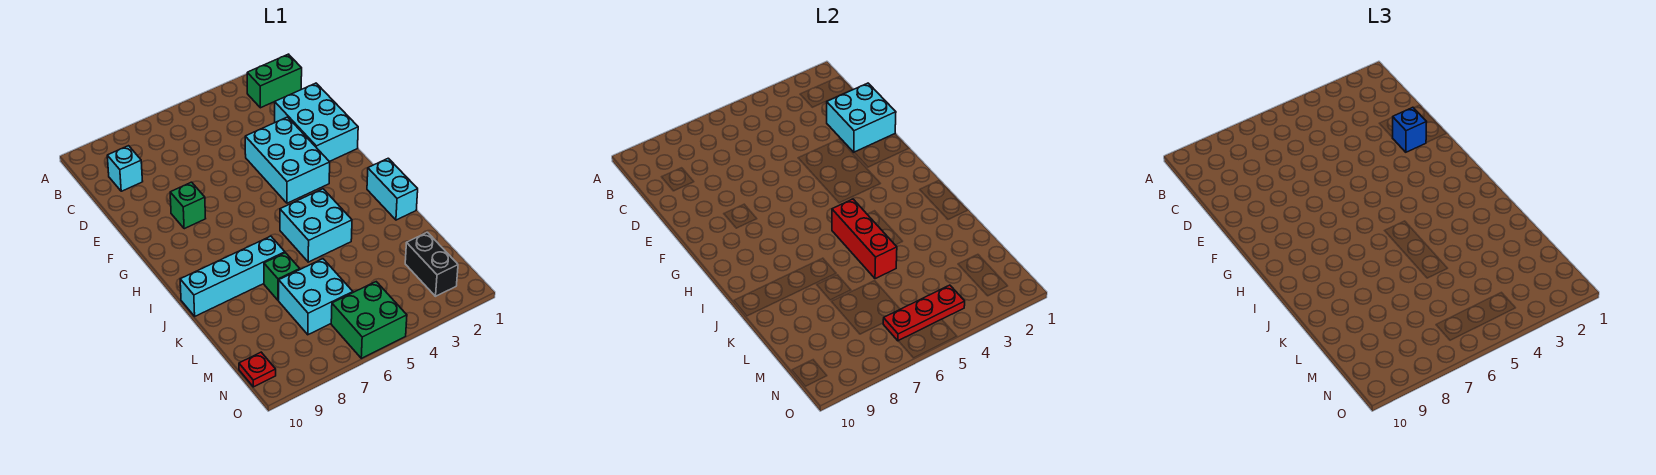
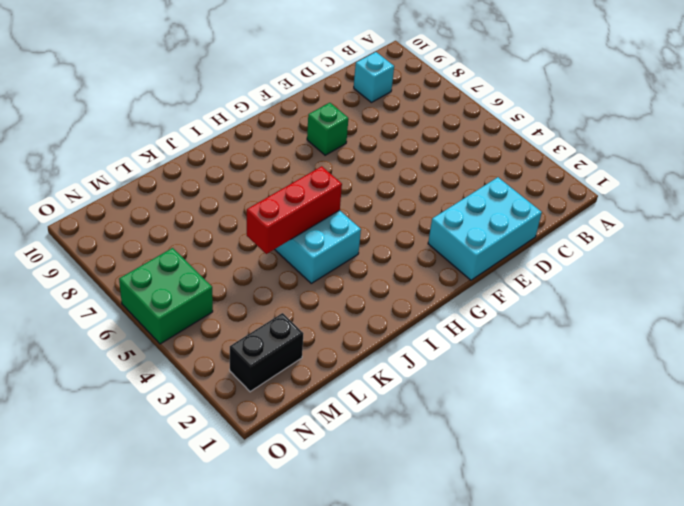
none -> green brick B1:B2 level 1
none -> cyan brick E3:G4 level 1
none -> cyan brick I1:J1 level 1

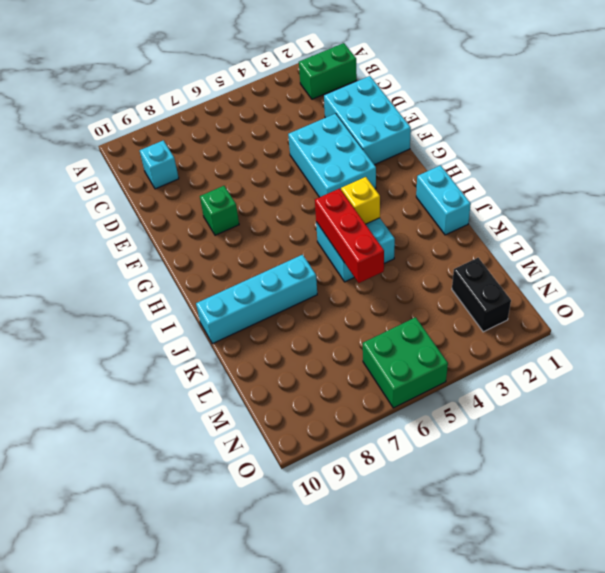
yellow brick I4 level 2 -> none
none -> green brick K7 level 1
none -> cyan brick L6:M7 level 1
none -> red plate N10 level 1

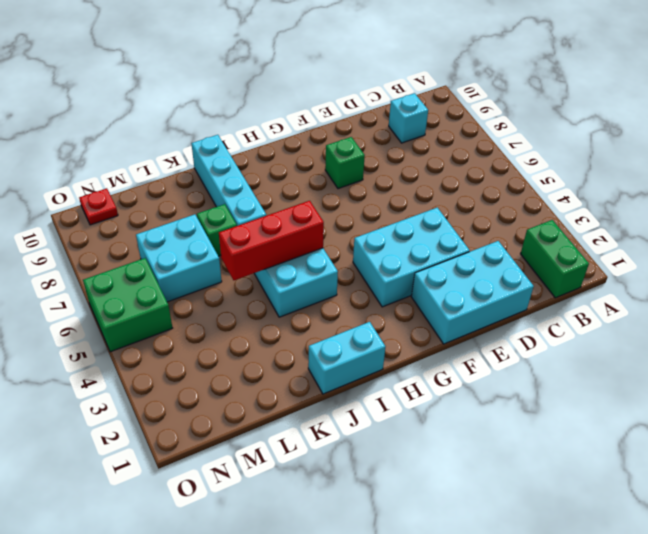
none -> black brick M2:N2 level 1
none -> cyan brick D1:E2 level 2
none -> red plate N4:N6 level 2

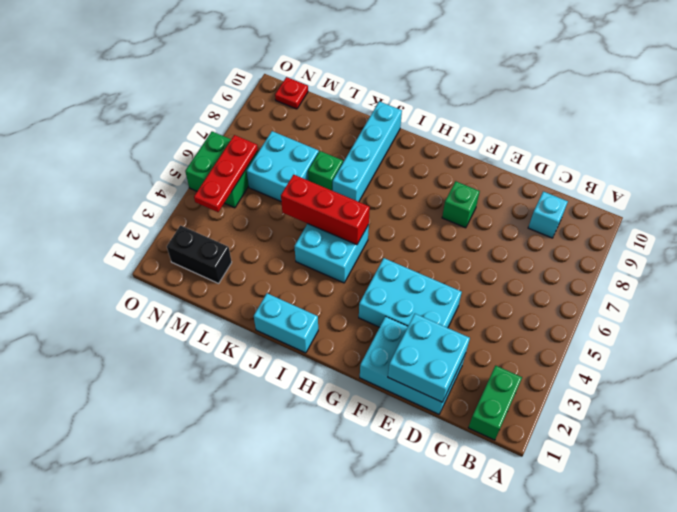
none -> blue brick E2 level 3

